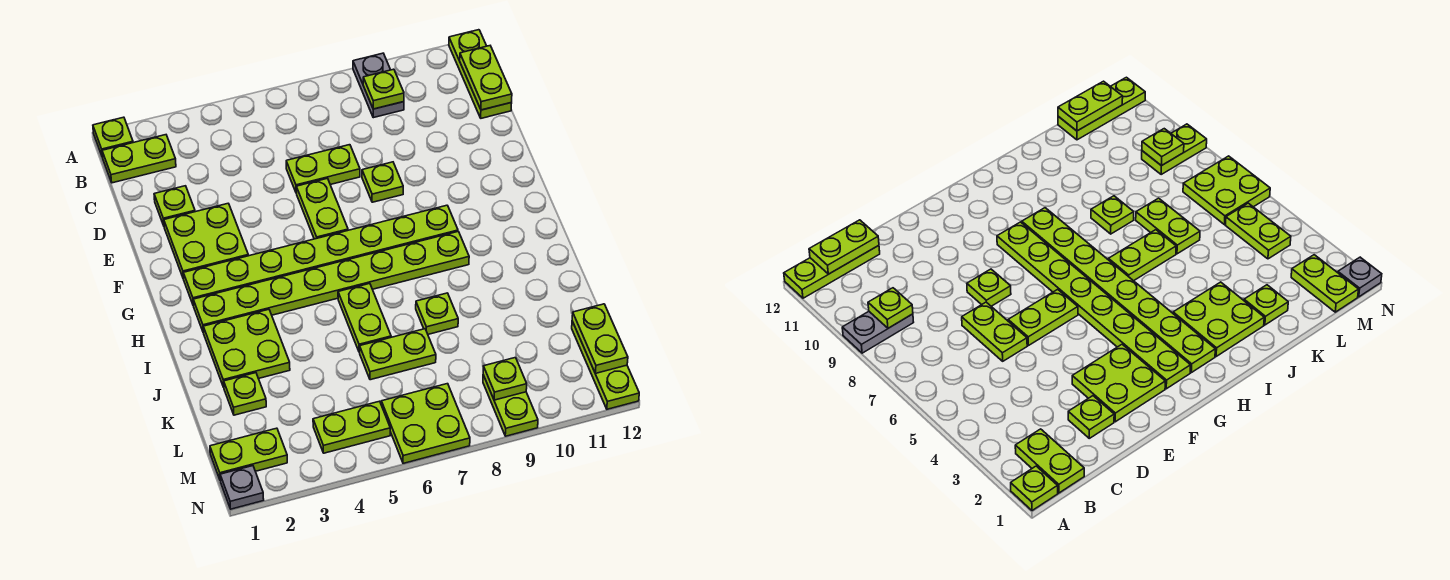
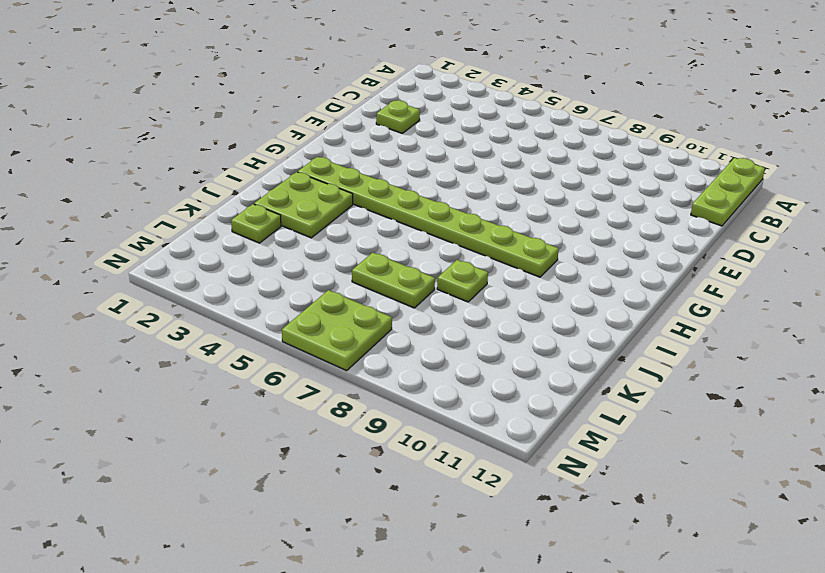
none -> lime plate A1 level 1
none -> grey plate A9:B9 level 1
none -> lime plate B1:B2 level 1

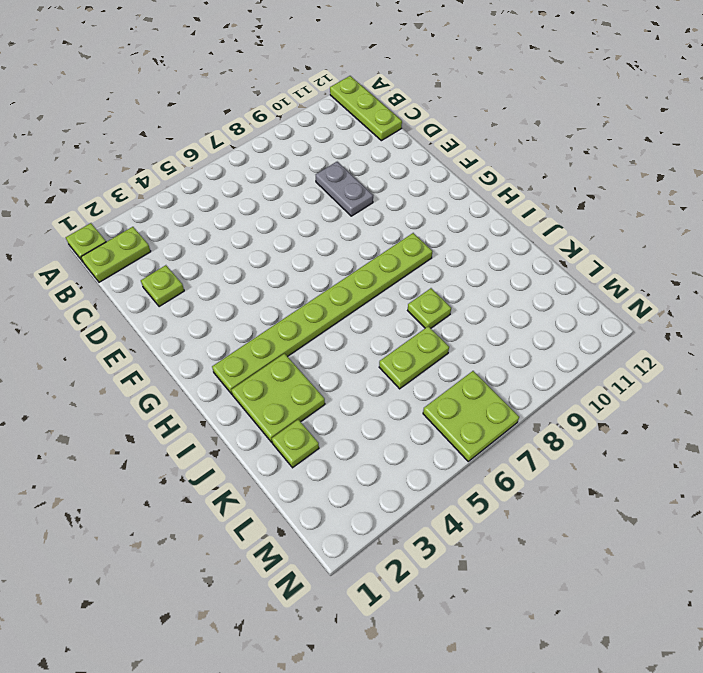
grey plate D9:E9 level 1 -> grey plate A9:B9 level 1
none -> lime plate D6:D7 level 1
none -> lime plate E2:F3 level 1
none -> lime plate E6:F6 level 1

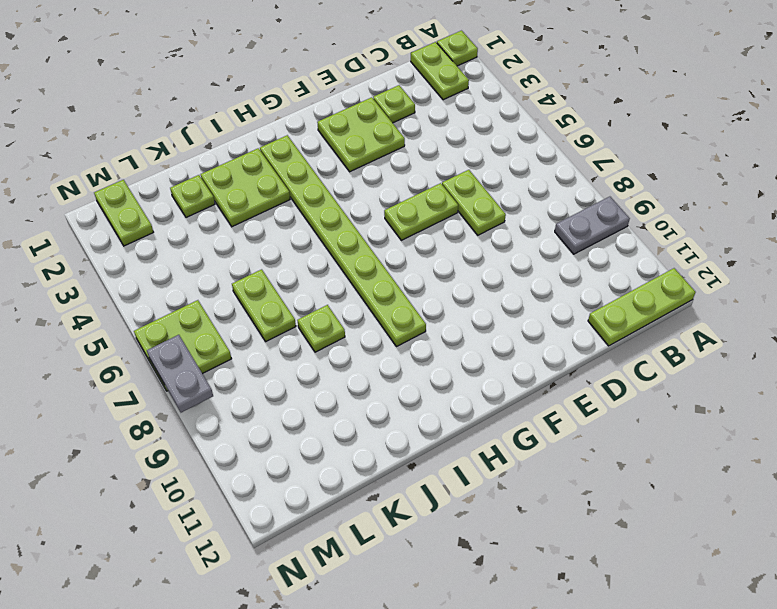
grey plate N7:N8 level 2 -> none
none -> lime plate E8 level 1
none -> lime plate G2:G9 level 1
none -> lime plate I6:J6 level 1

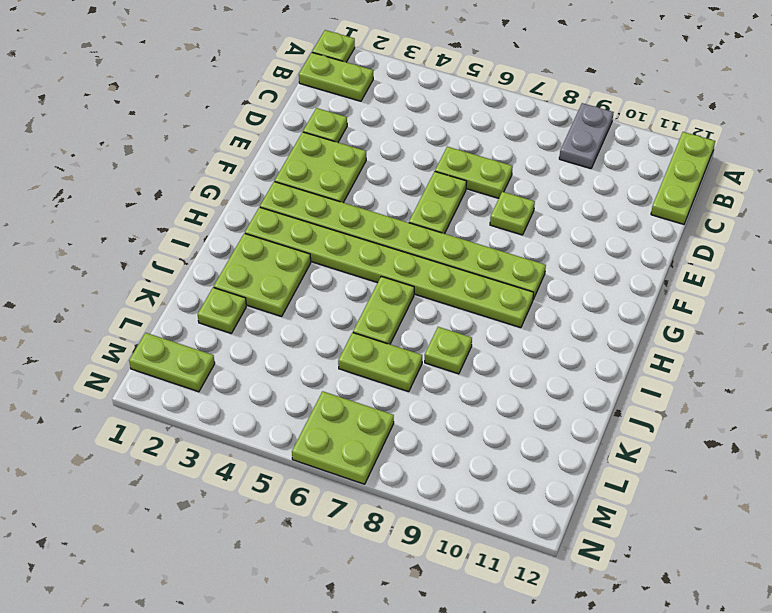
none -> lime plate L12:N12 level 1
none -> lime plate M4:M5 level 1
none -> lime plate M9:N9 level 1

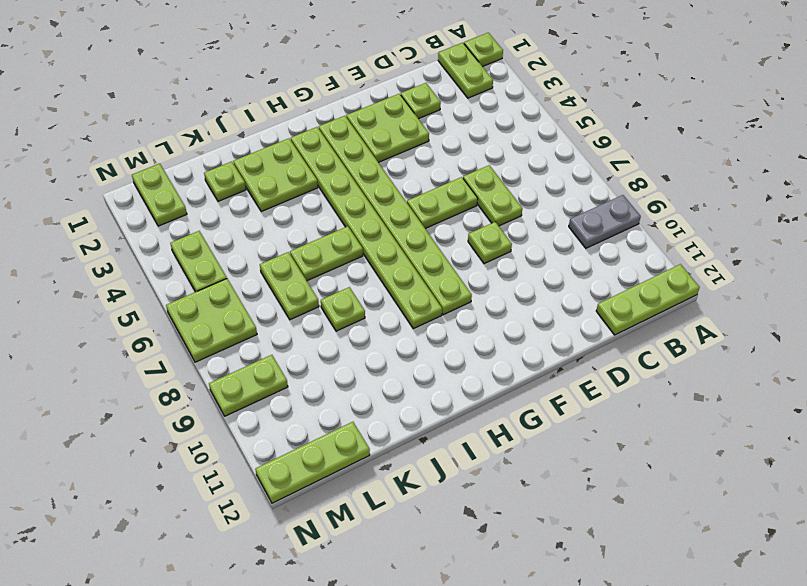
none -> grey plate N1 level 1
none -> lime plate B9 level 2
none -> lime plate B12:C12 level 2

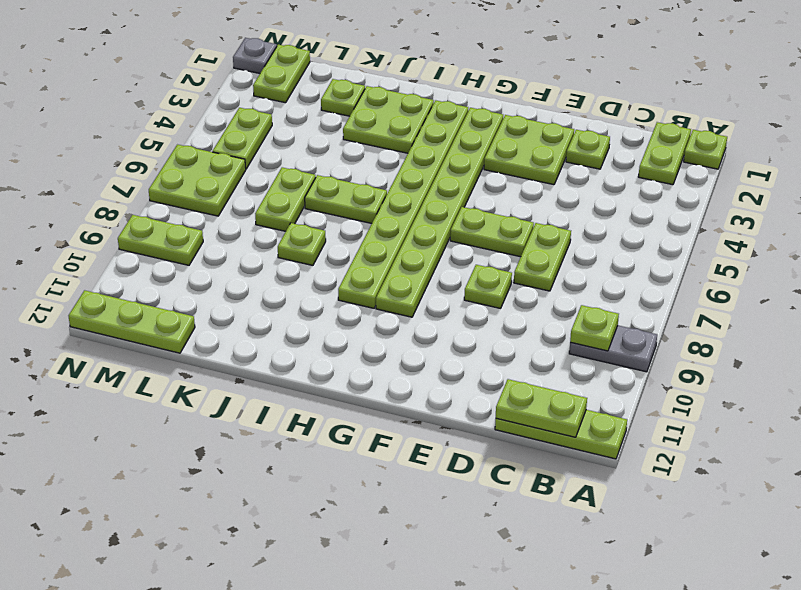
none -> lime plate L12:M12 level 2
none -> lime plate M9 level 2

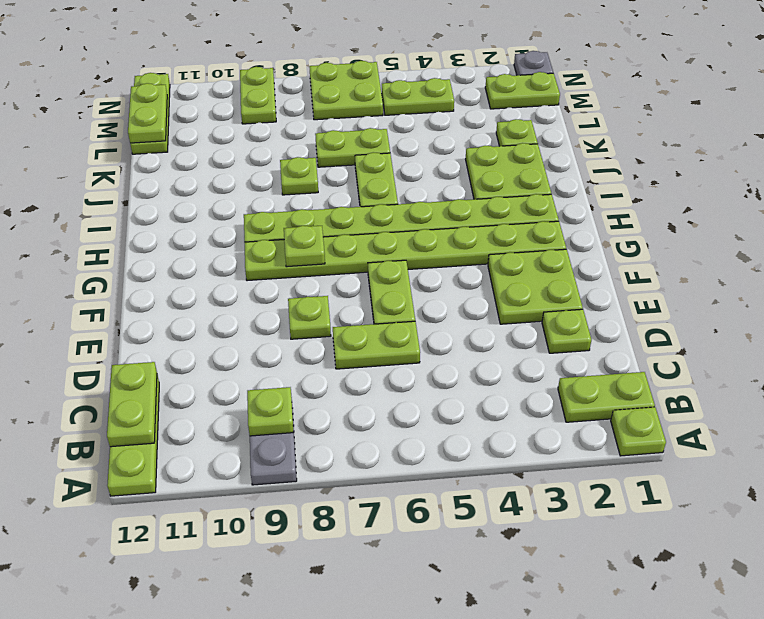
lime plate G8 level 2 -> lime plate M9 level 2

